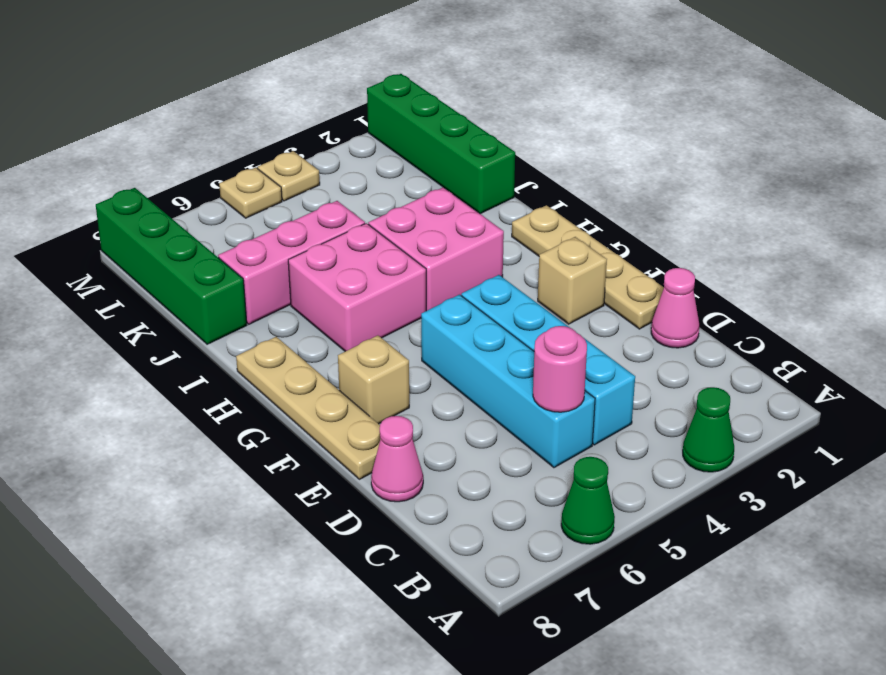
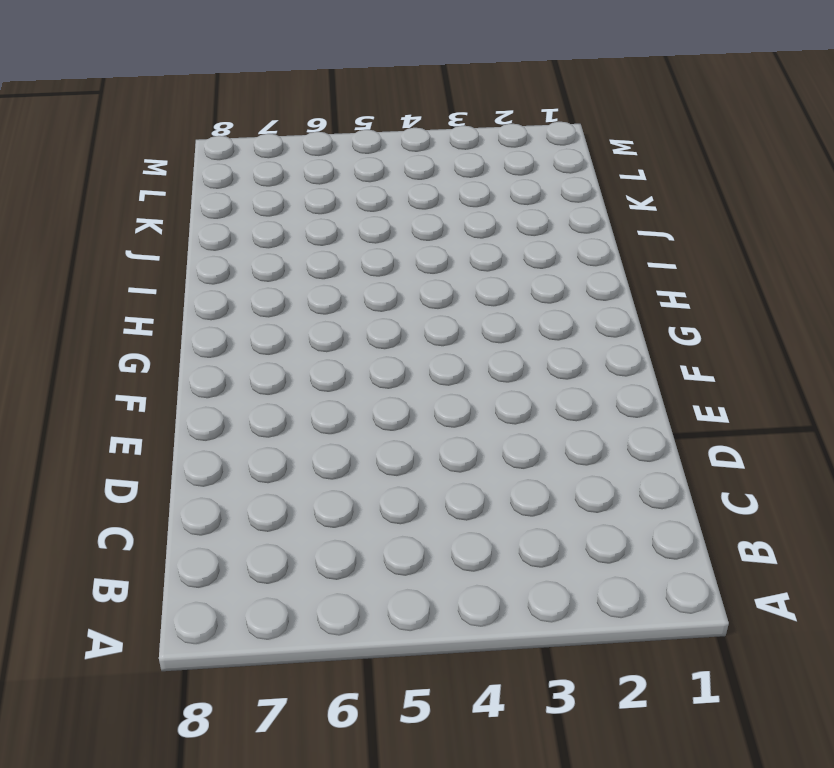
none -> green cone A3 level 1
none -> green cone A6 level 1
none -> cyan brick C4:F4 level 1

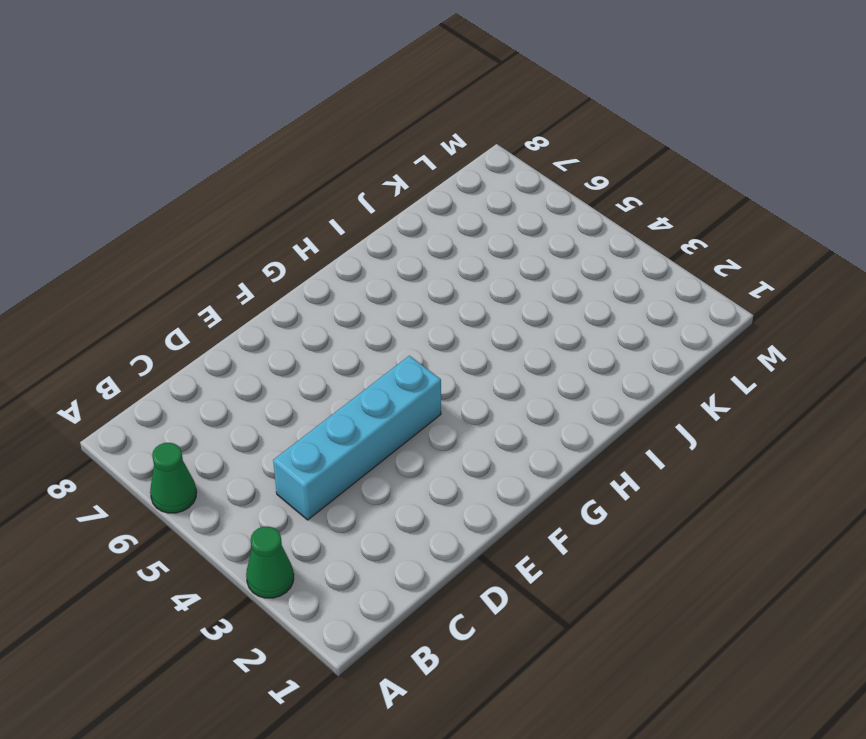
none -> cyan brick C5:F5 level 1
none -> pink cone D1 level 1
none -> pink cone D8 level 1

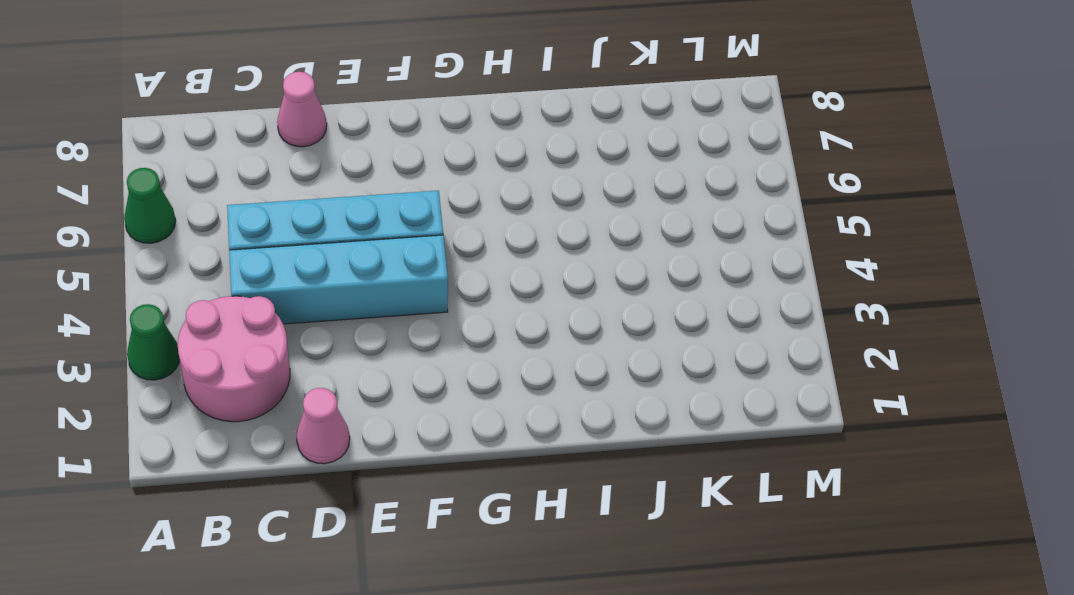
pink round brick B2:C3 level 1 -> none
none -> tan plate E1:H1 level 1
none -> tan plate E8:H8 level 1
none -> tan brick F2 level 1

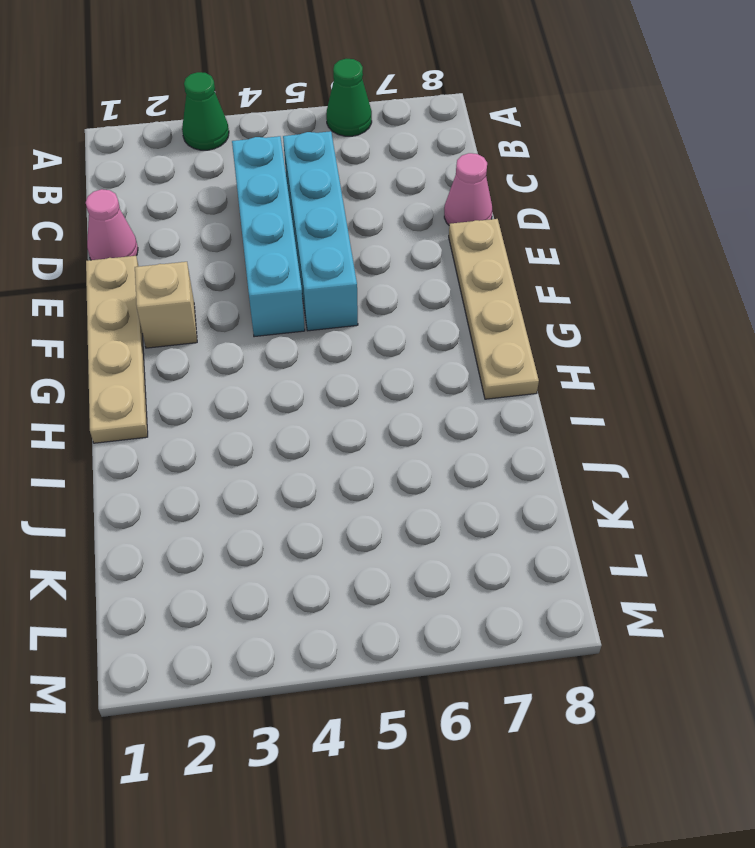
none -> tan brick F7 level 1
none -> pink brick H3:I4 level 1
none -> pink brick H5:I6 level 1

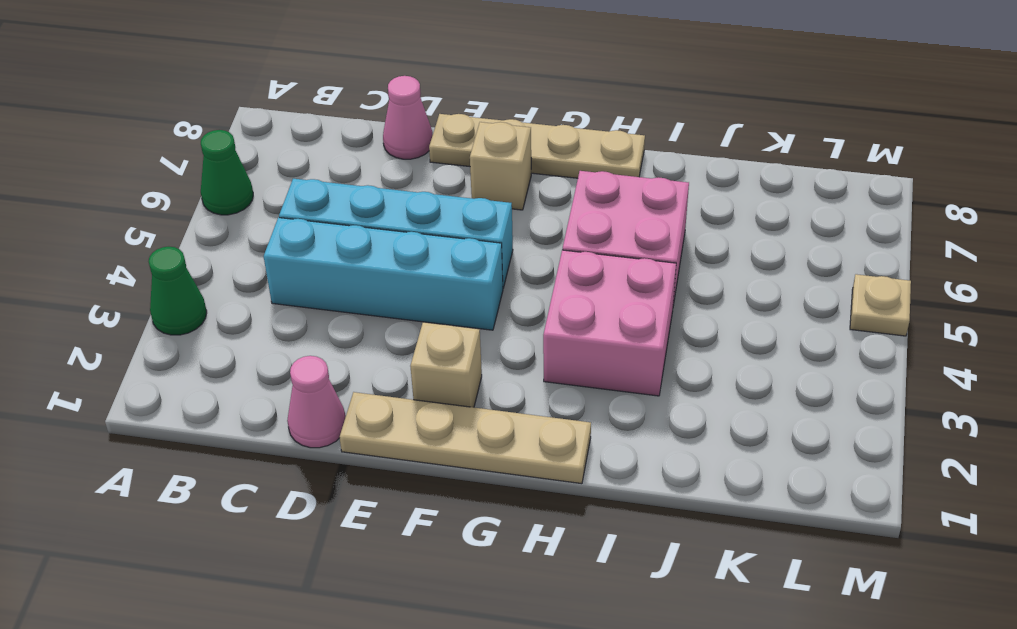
none -> green brick J1:M1 level 1
none -> pink brick J5:J7 level 1
none -> green brick J8:M8 level 1

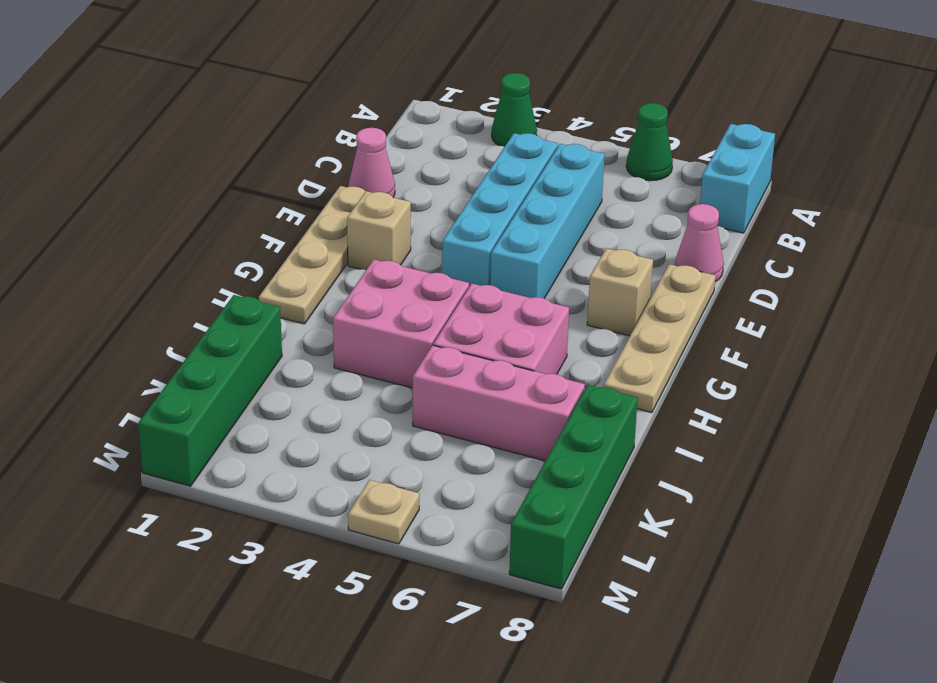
cyan brick A8:B8 level 1 -> none
none -> tan plate M4 level 1
none -> pink round brick C5 level 2

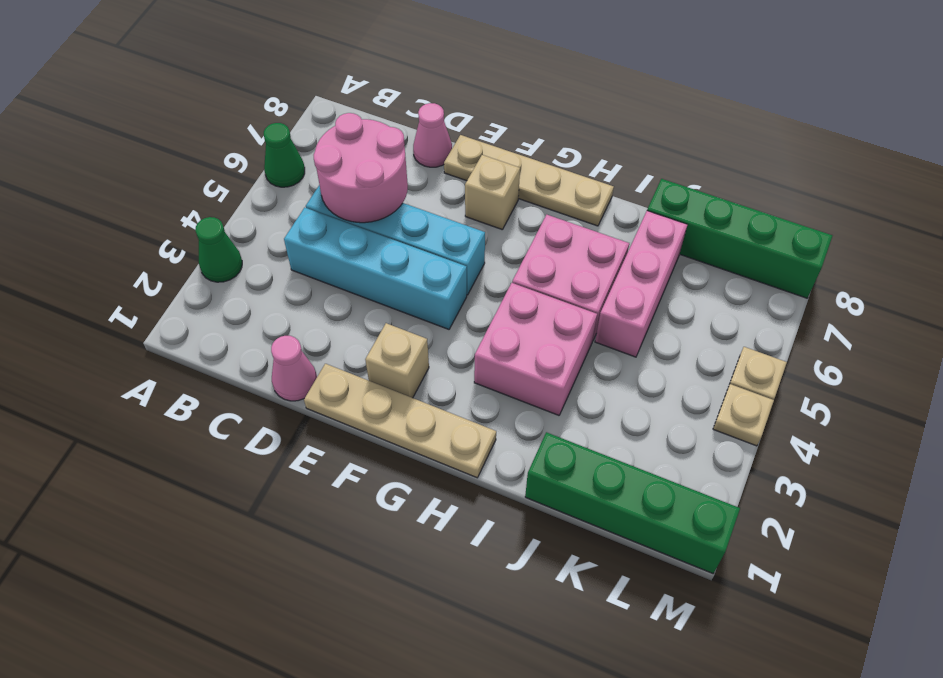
pink round brick C5:D6 level 2 -> pink round brick C5 level 2

